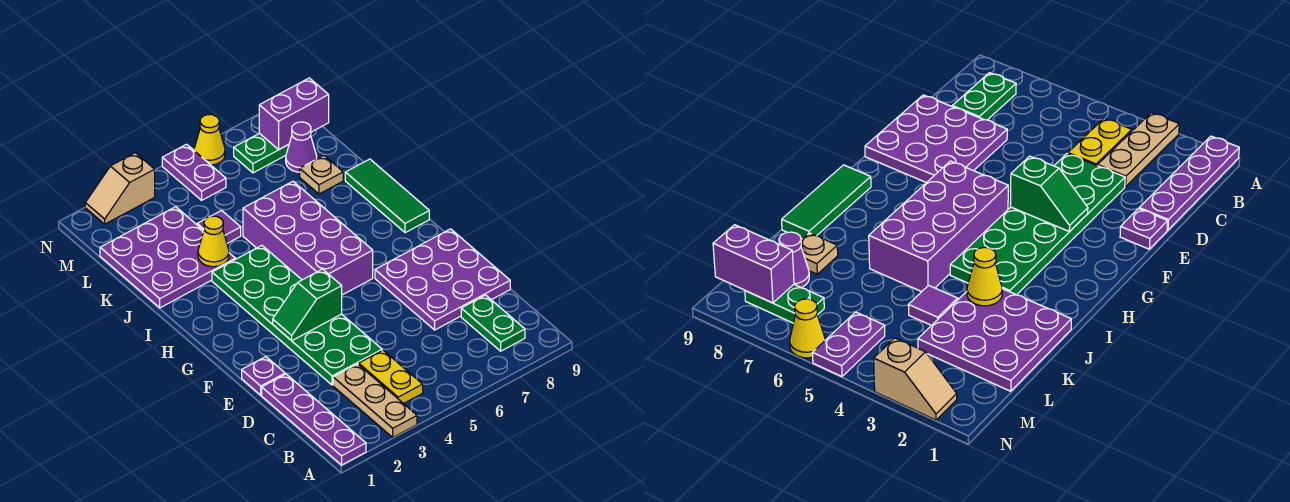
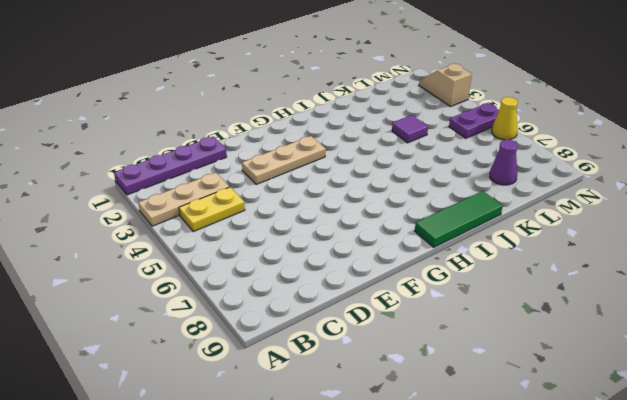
tan plate E3:G3 level 1 -> green plate D3:I4 level 1
none -> green plate B8:C8 level 1
none -> purple plate D7:F9 level 1
none -> purple plate E1 level 1

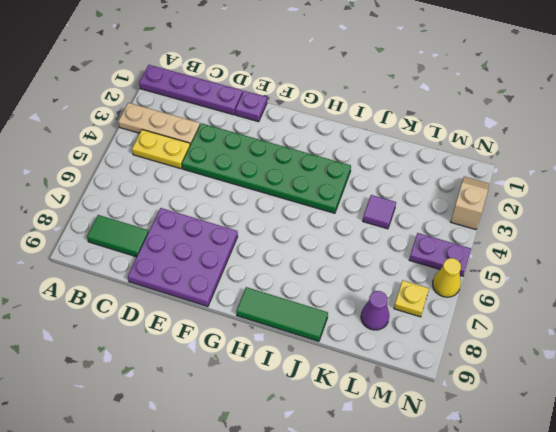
green tile B8:C8 level 1 -> green plate B8:C8 level 1
yellow plate M7 level 1 -> green plate M7:M8 level 1
none -> purple brick G5:J6 level 1
none -> purple plate J1:L3 level 1
none -> tan plate K8 level 1

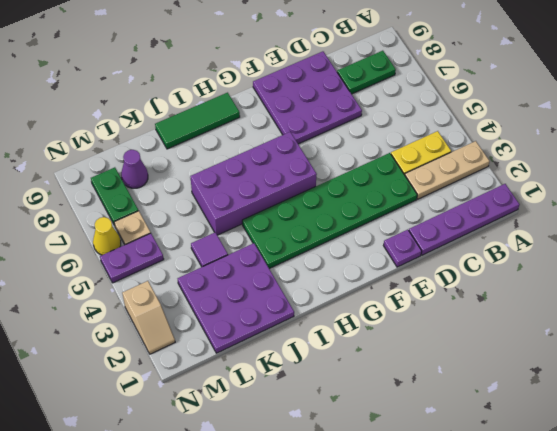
tan plate M6 level 1 -> tan plate K8 level 1
none -> green slope F3:F4 level 2 top 4
none -> yellow cone J3 level 2
none -> purple brick M8:M9 level 2

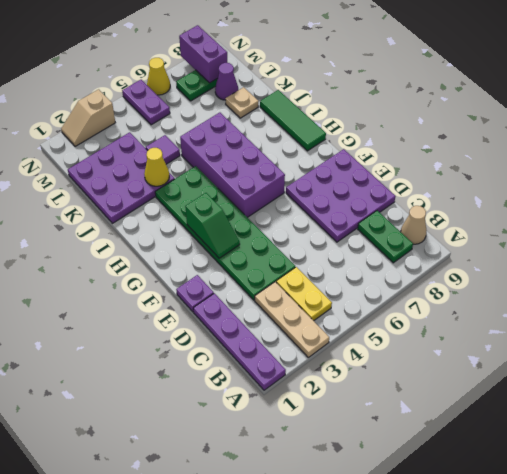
tan cone B9 level 1 -> none
green slope F3:G3 level 2 top G -> green slope F3:F4 level 2 top 4
purple brick M8:N8 level 2 -> purple brick M8:M9 level 2

